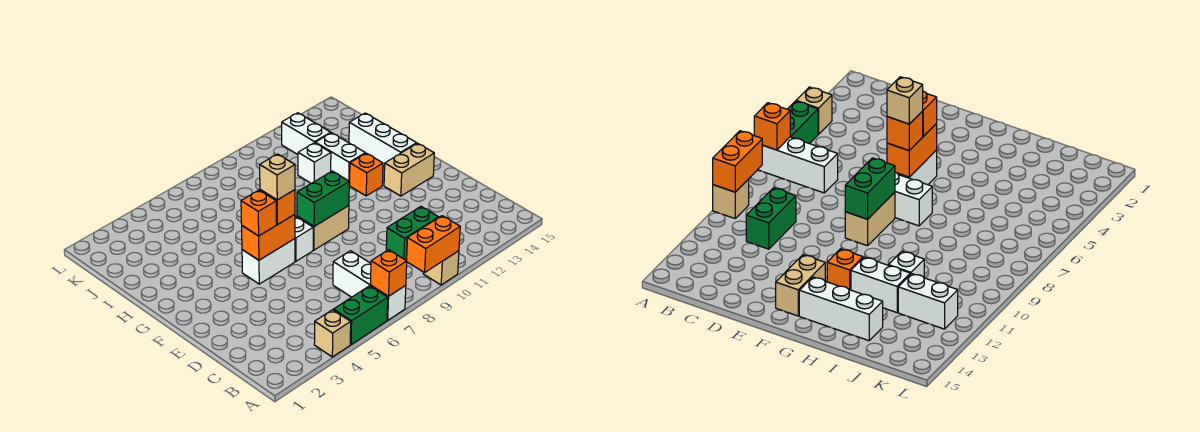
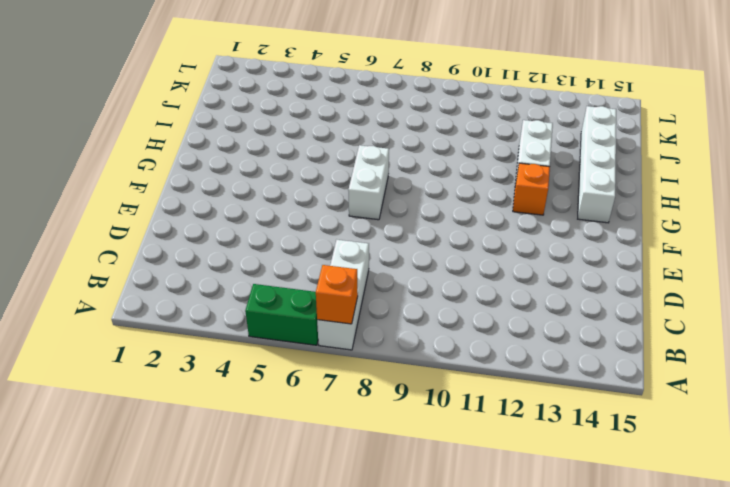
white brick G14:J14 level 1 -> white brick G14:I14 level 1
none -> tan brick A4 level 1
none -> tan brick A10 level 1
none -> green brick C10:C11 level 1

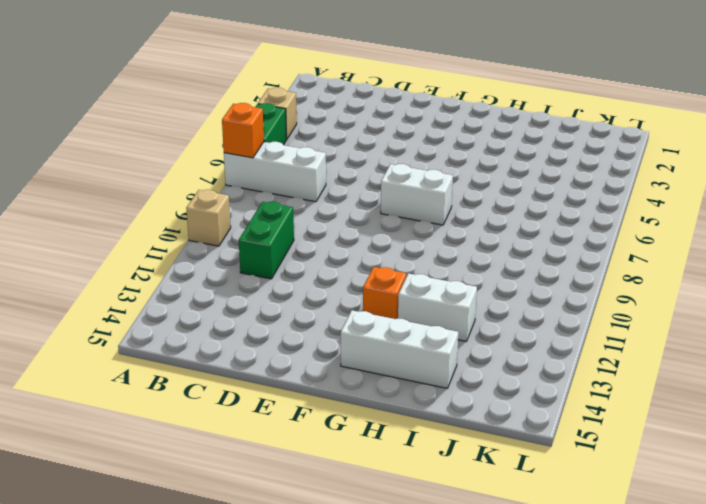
none -> white brick F5:F6 level 1
none -> tan brick F8:F9 level 1
none -> tan brick F13:F14 level 1

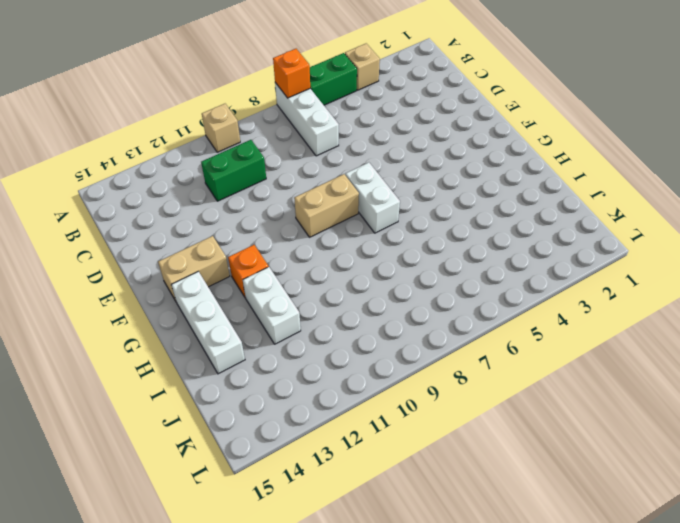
none -> white brick F5:F6 level 1
none -> white brick I11 level 1
none -> white brick J12:K12 level 1

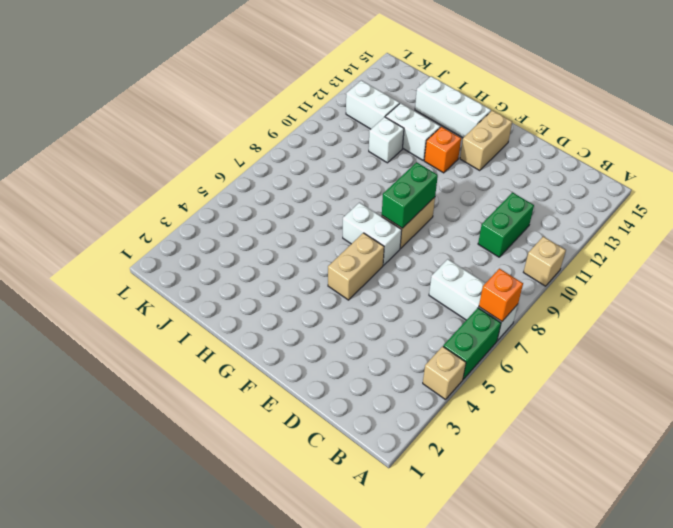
tan brick F5:F6 level 1 -> white brick F5:F6 level 1
none -> orange brick A9:A10 level 2
none -> orange brick F5:F6 level 2
none -> orange brick F5 level 3

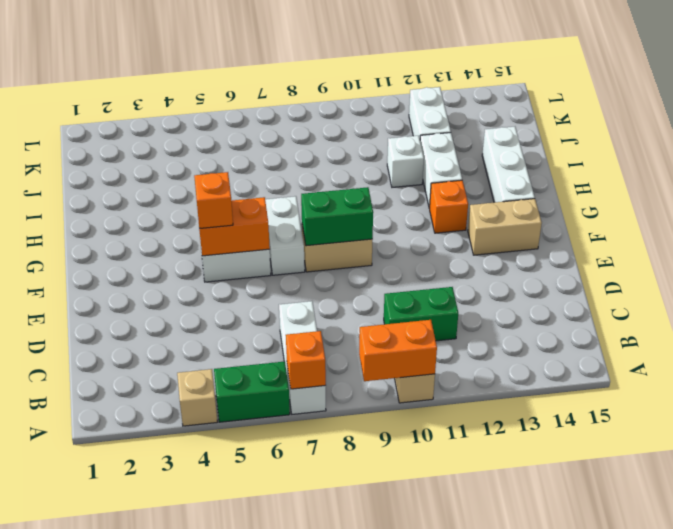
none -> orange brick F6 level 3
none -> tan brick F6 level 4

